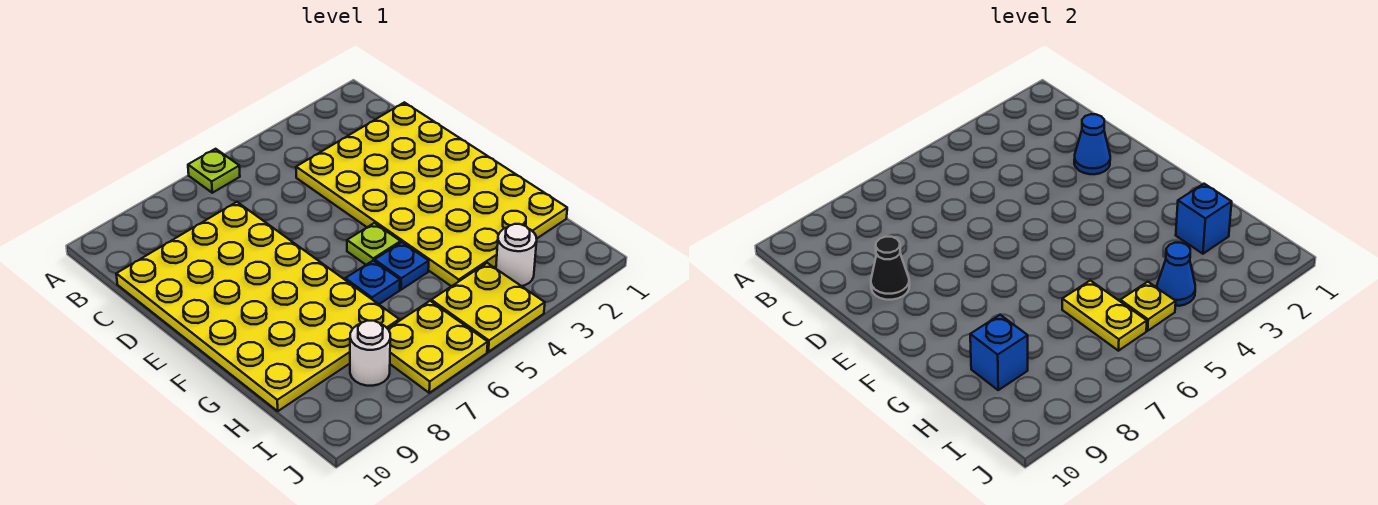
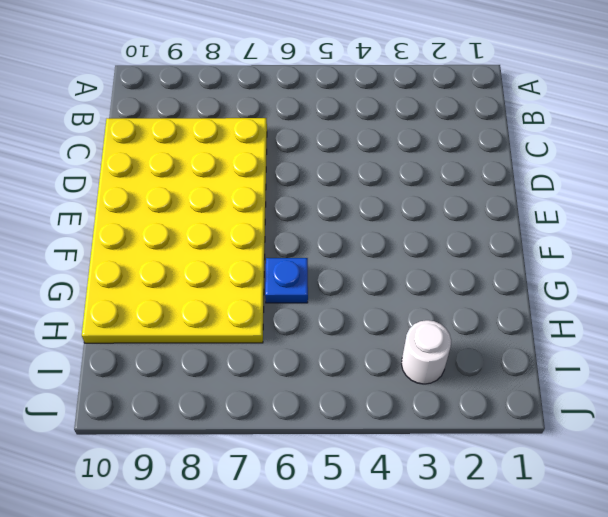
none -> lime plate A6 level 1
none -> yellow plate C1:H4 level 1
none -> lime plate F5 level 1

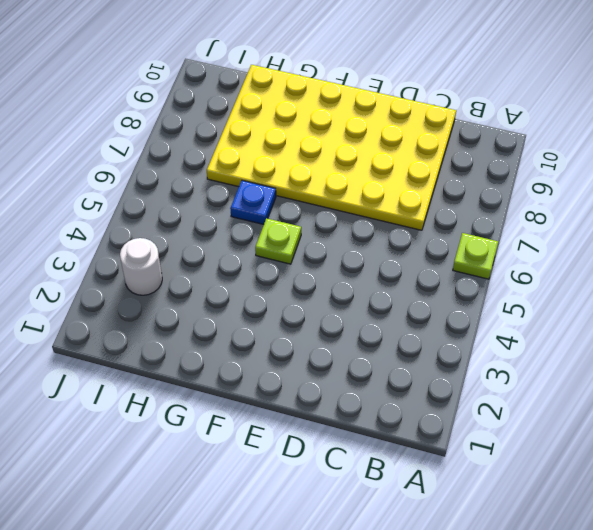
none -> yellow plate C1:H4 level 1
none -> blue plate G5 level 1
none -> yellow plate I4:J5 level 1

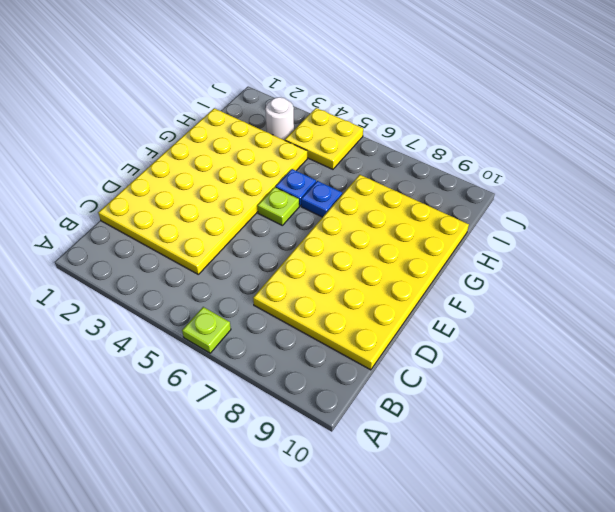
none -> yellow plate I6:J7 level 1
none -> white round brick I8 level 1
none -> blue cone D2 level 2

